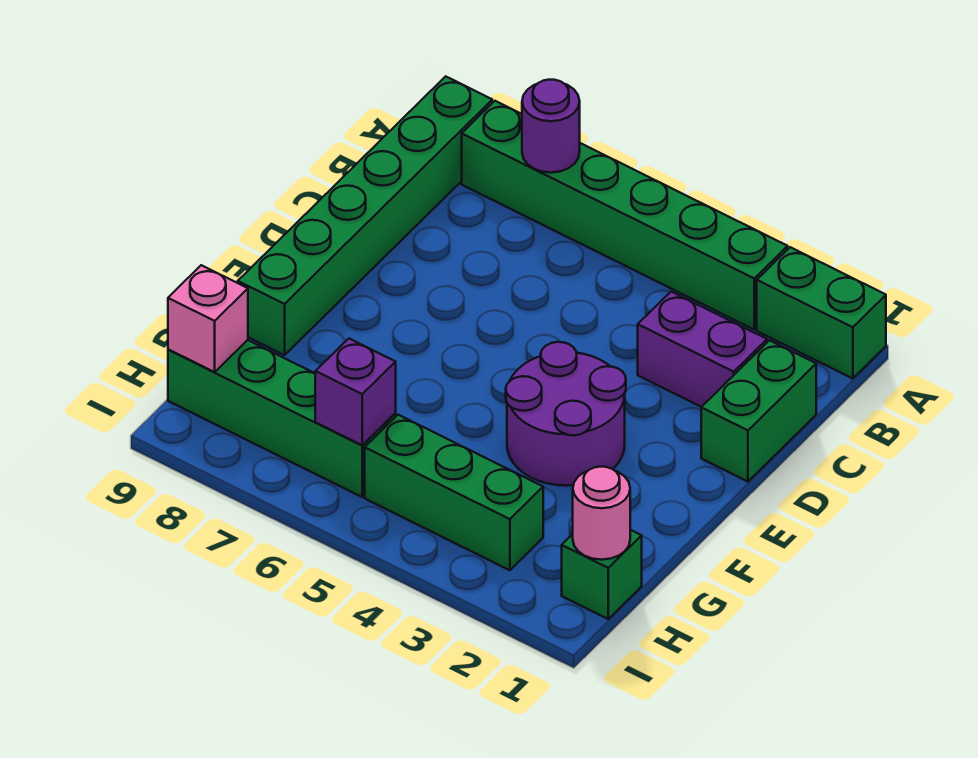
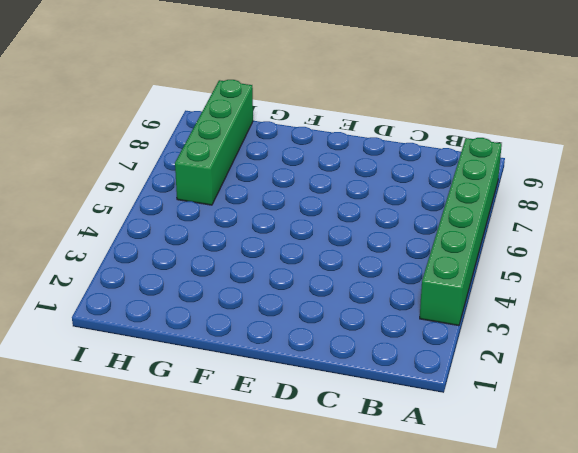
none -> green brick A1:A2 level 1
none -> green brick A9:F9 level 1
none -> green brick C1:D1 level 1

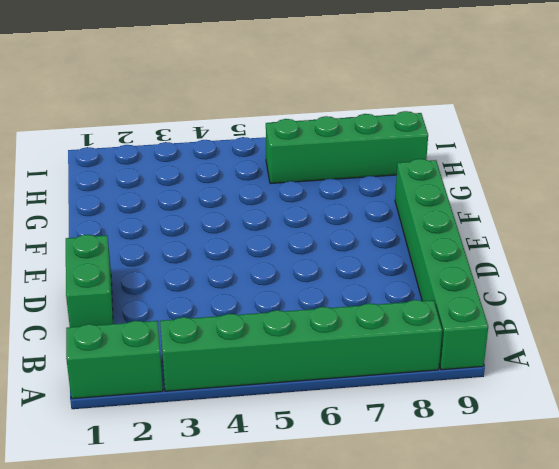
none -> purple brick C2:C3 level 1
none -> purple round brick E3:F4 level 1
none -> green brick H1 level 1

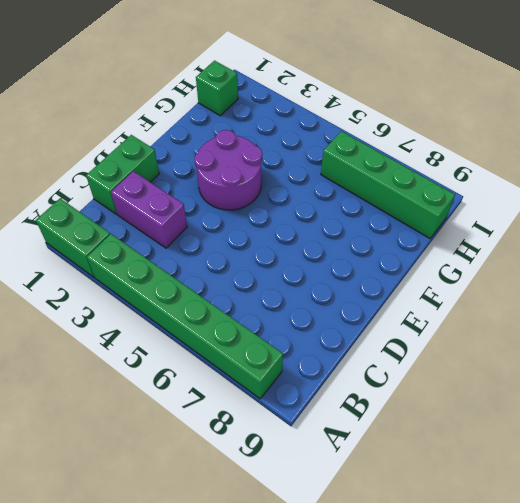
none -> green brick A9:F9 level 1
none -> green brick H3:H5 level 1
none -> purple round brick A7 level 2

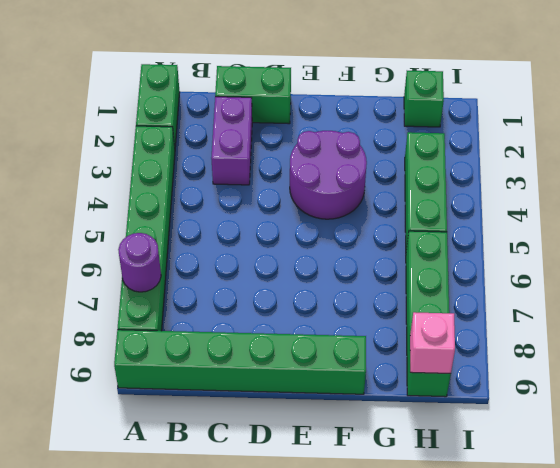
none -> pink round brick H1 level 2
none -> purple brick H6 level 2

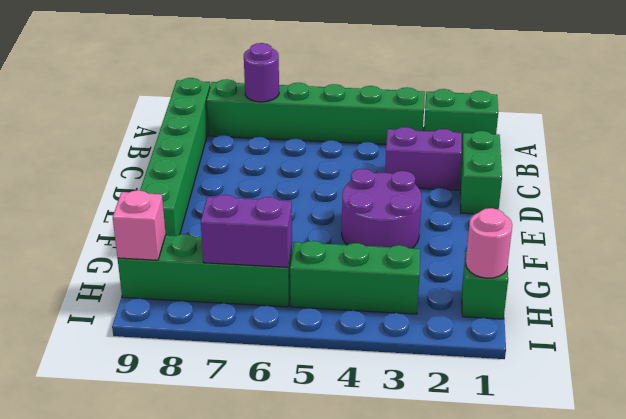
purple brick H6:H7 level 2 -> purple brick H6 level 2

